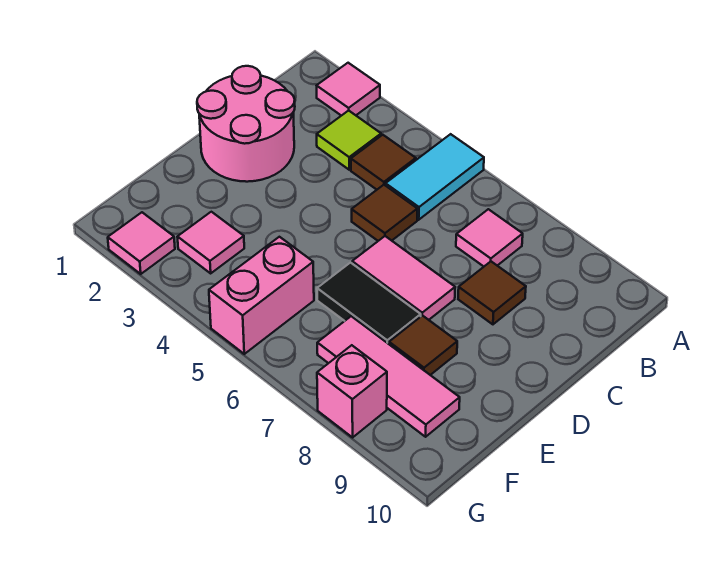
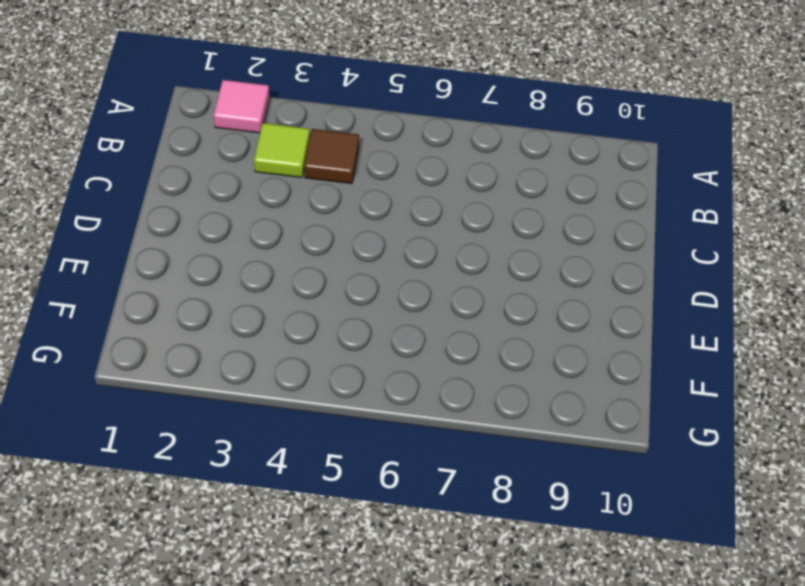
none -> cyan tile A5:B5 level 1
none -> pink tile B7 level 1
none -> pink round brick C1:D2 level 1

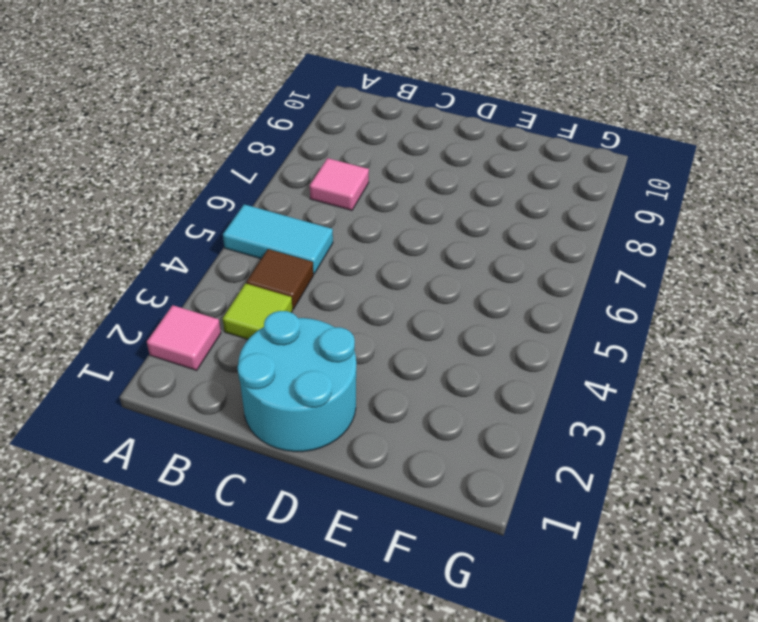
cyan round brick C1:D2 level 1 -> pink round brick C1:D2 level 1
none -> brown tile C5 level 1
none -> brown tile C8 level 1
none -> pink tile D6:D7 level 1

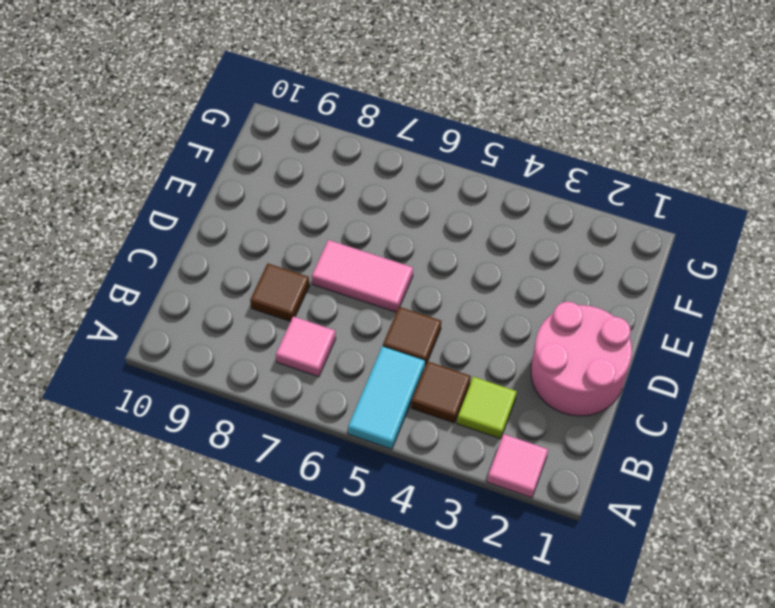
none -> black tile E6:E7 level 1
none -> brown tile E8 level 1
none -> pink tile F3 level 1

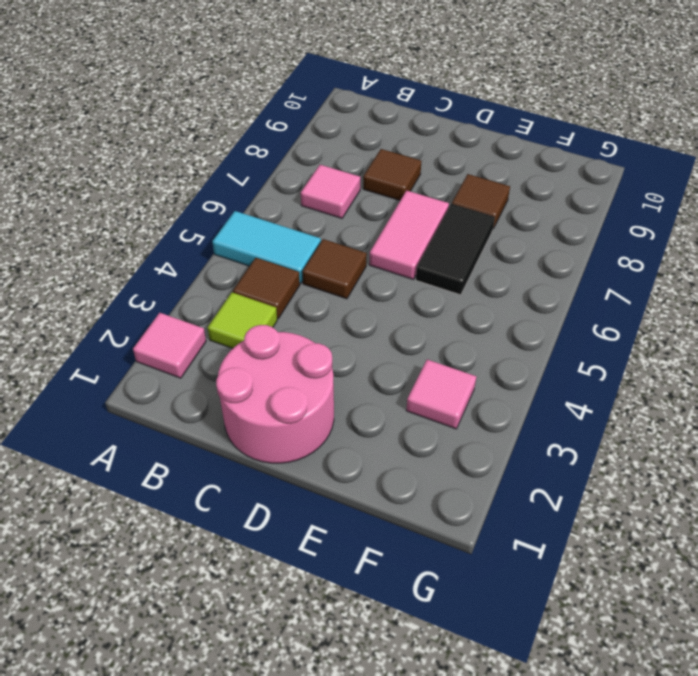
none -> pink brick F5:G5 level 1
none -> pink tile F7:F9 level 1
none -> pink tile G2 level 1

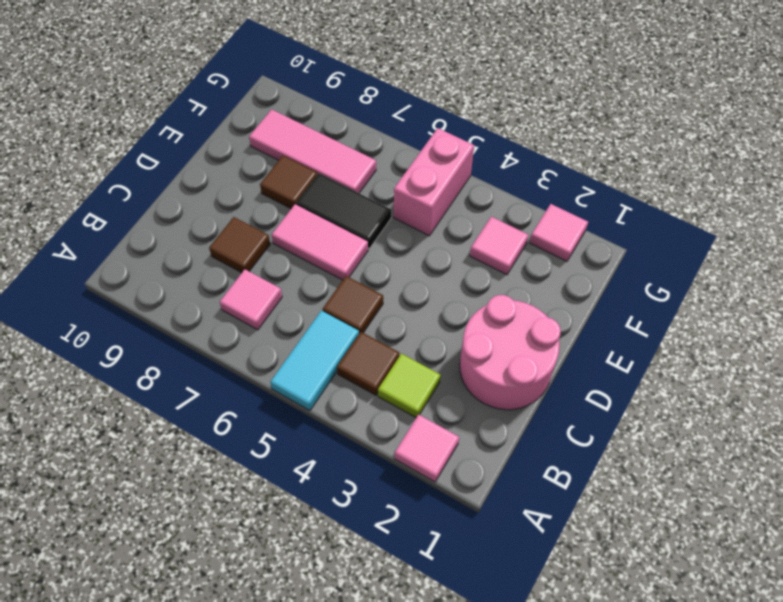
none -> pink brick G8 level 1

